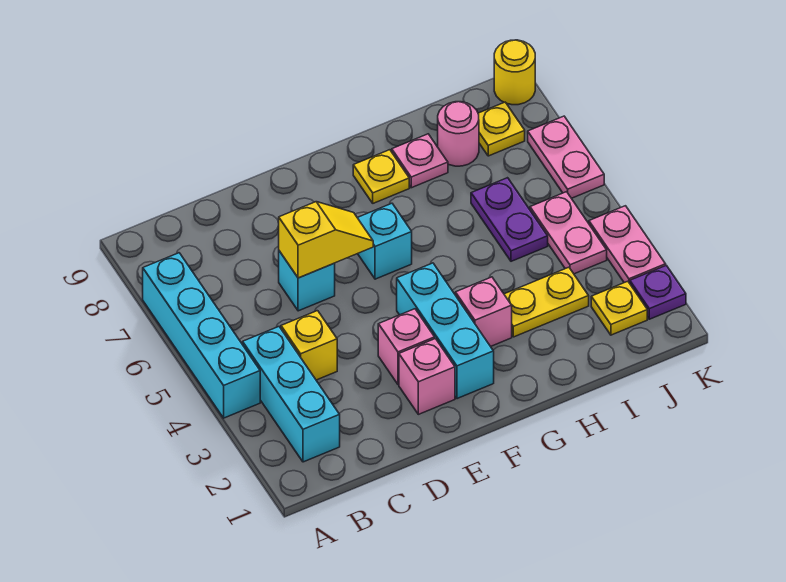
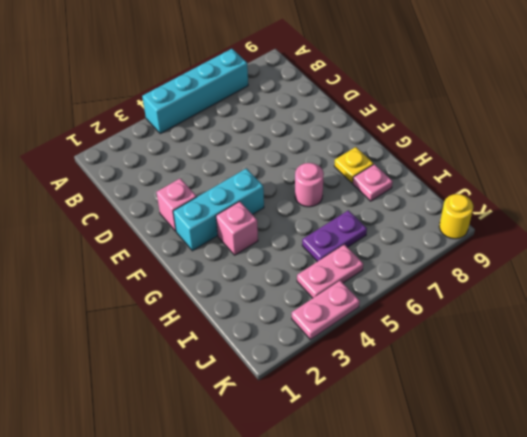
pink round brick G6 level 1 -> pink round brick I8 level 1
none -> cyan brick B2:B4 level 1
none -> yellow brick C4 level 1
none -> cyan brick D6 level 1

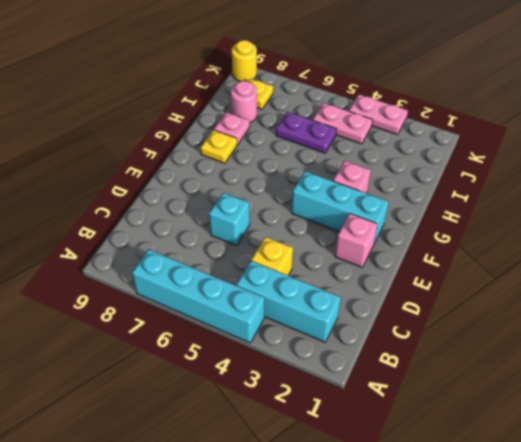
none -> pink brick E3 level 1
none -> cyan brick F6 level 1
none -> yellow plate H3:I3 level 1

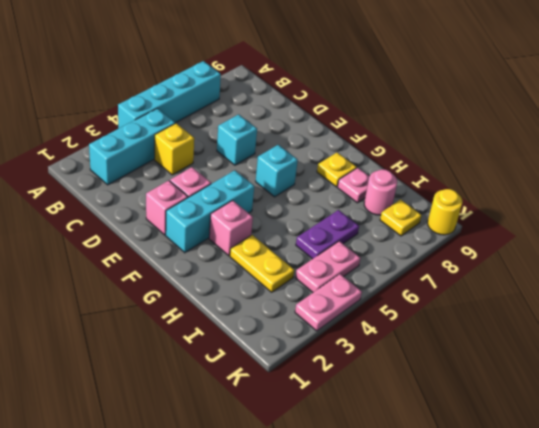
none -> yellow plate J2 level 1
none -> purple plate K2 level 1
none -> pink plate K6:K7 level 1

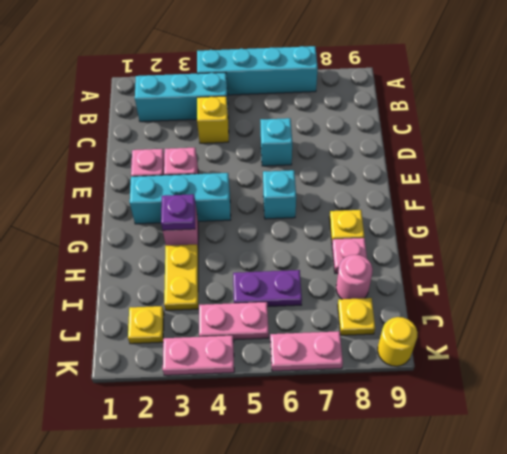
purple plate G3 level 2 -> purple plate K2 level 1
none -> yellow slope D6:E6 level 2 top D

